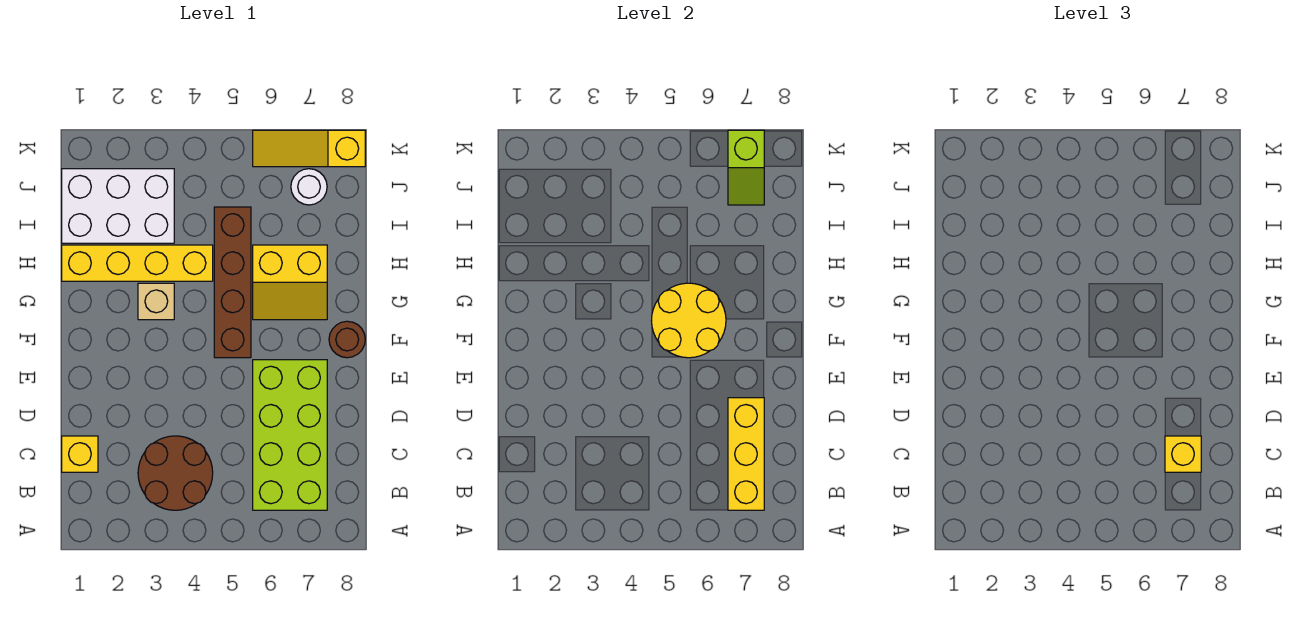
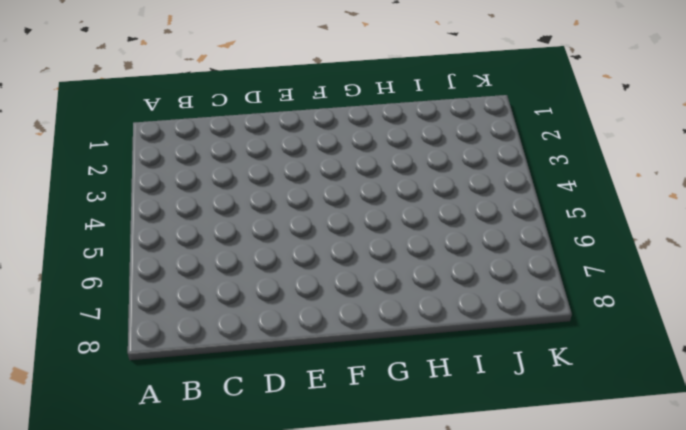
none -> brown round brick B3:C4 level 1
none -> lime brick B6:E7 level 1
none -> yellow brick C1 level 1

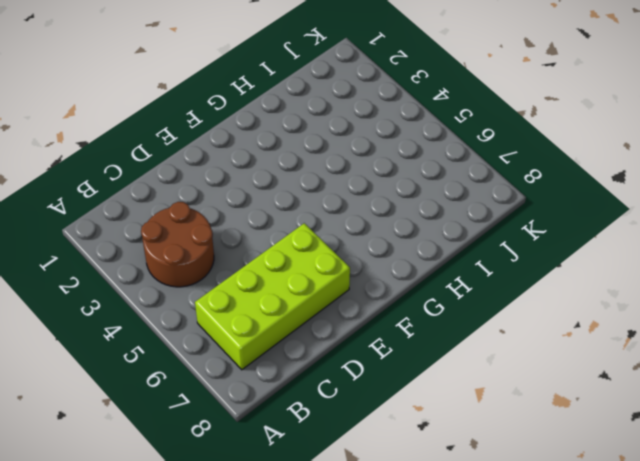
none -> yellow brick C1 level 1
none -> brown brick F5:I5 level 1
none -> brown round brick F8 level 1

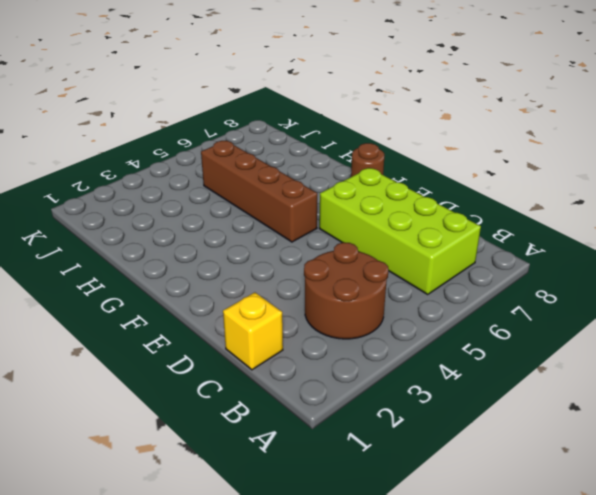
none -> tan brick G3 level 1
none -> yellow slope G6:H7 level 1 top H
none -> yellow brick H1:H4 level 1

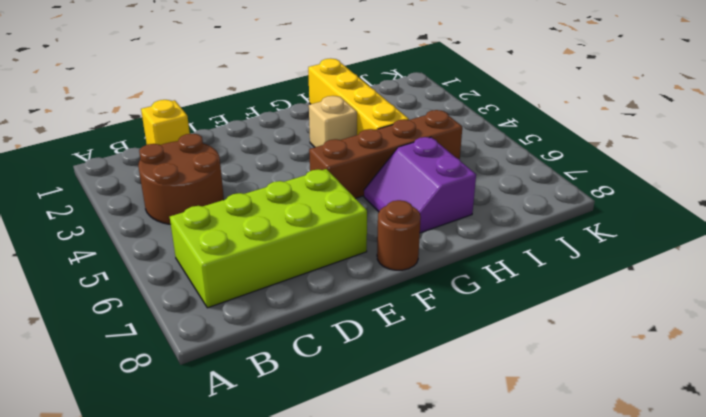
purple slope G6:H7 level 1 top H -> yellow slope G6:H7 level 1 top H
none -> white brick I1:J3 level 1
none -> white round brick J7 level 1
none -> yellow slope K6:K8 level 1 top 8

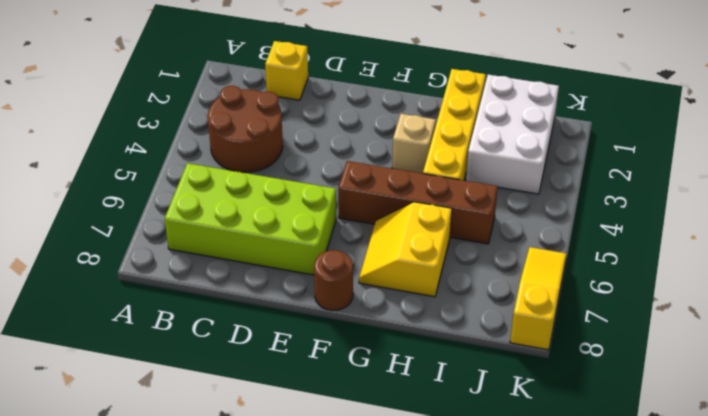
none -> white round brick J7 level 1
none -> yellow brick B7:D7 level 2
none -> yellow round brick F5:G6 level 2

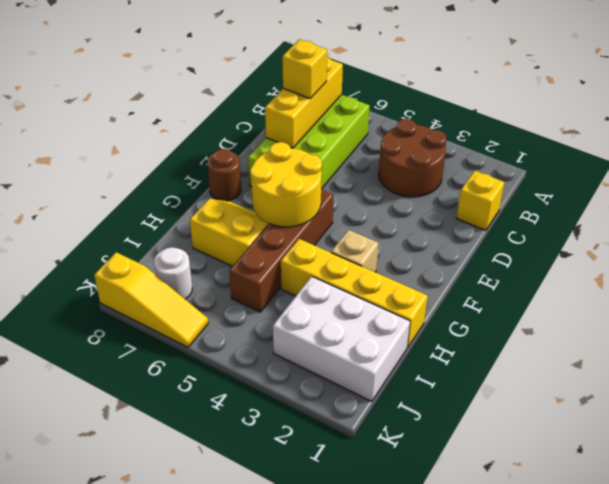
none -> lime slope J7:K7 level 2 top K

